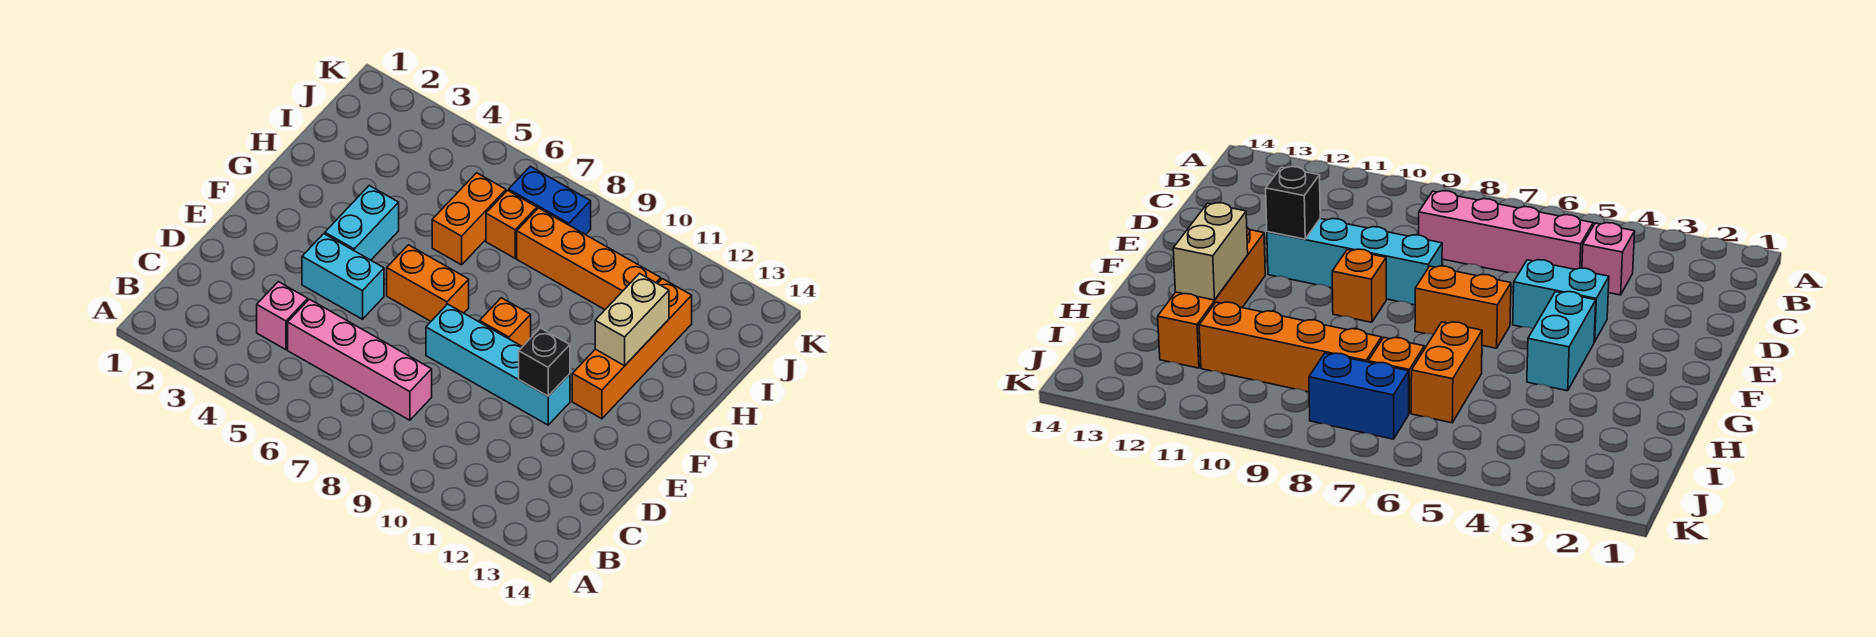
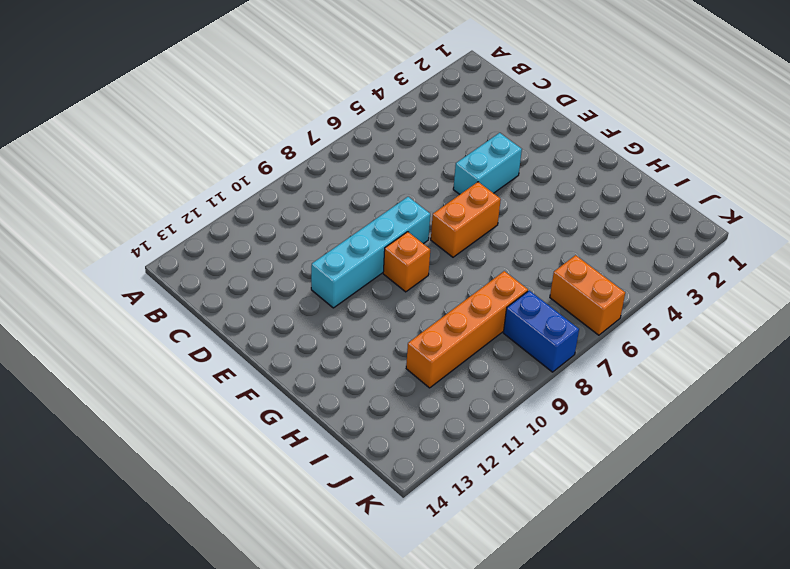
orange brick J6:K6 level 1 -> orange brick H6:I6 level 1
blue brick J8:K8 level 1 -> blue brick J7:J8 level 1
none -> pink brick C4 level 1
none -> pink brick C5:C8 level 1
none -> cyan brick F4:G4 level 1

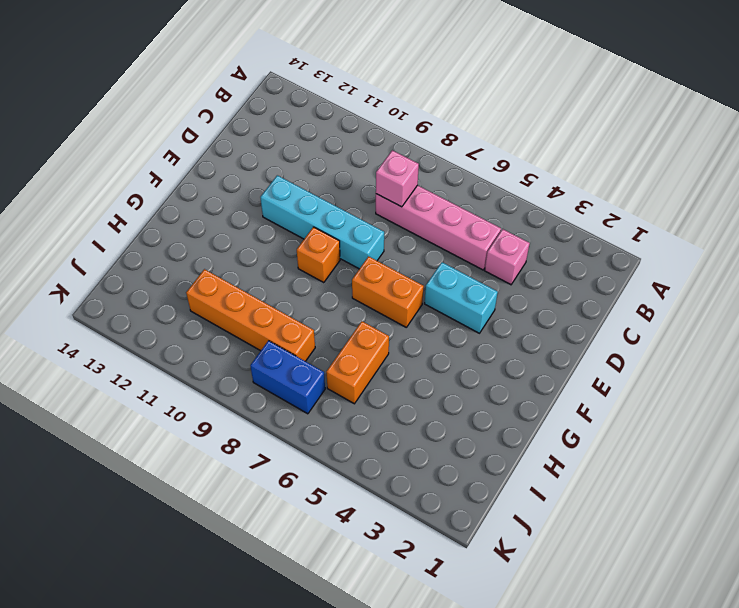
pink brick C8 level 2 -> none
none -> cyan brick F4:G4 level 1
none -> orange brick F12:I12 level 1
none -> orange brick I7 level 1

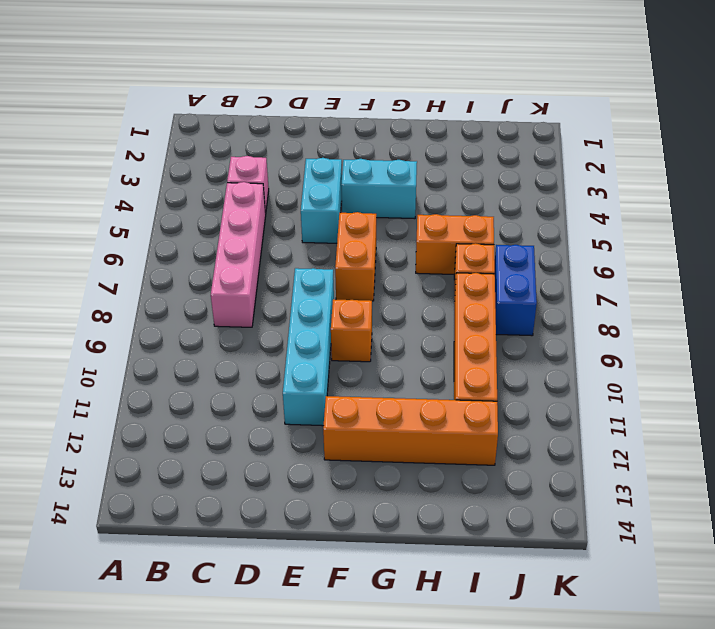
none -> black brick E11 level 2
none -> tan brick G12:H12 level 2

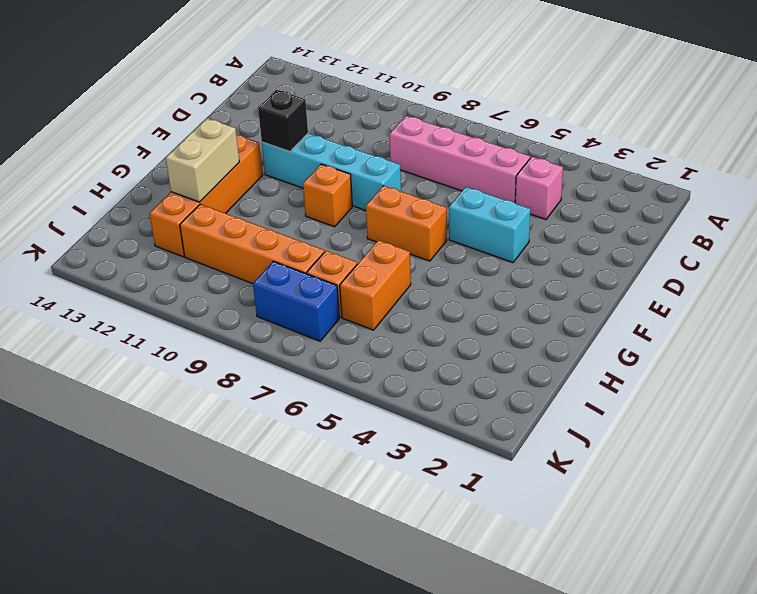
none -> cyan brick F4:G4 level 1

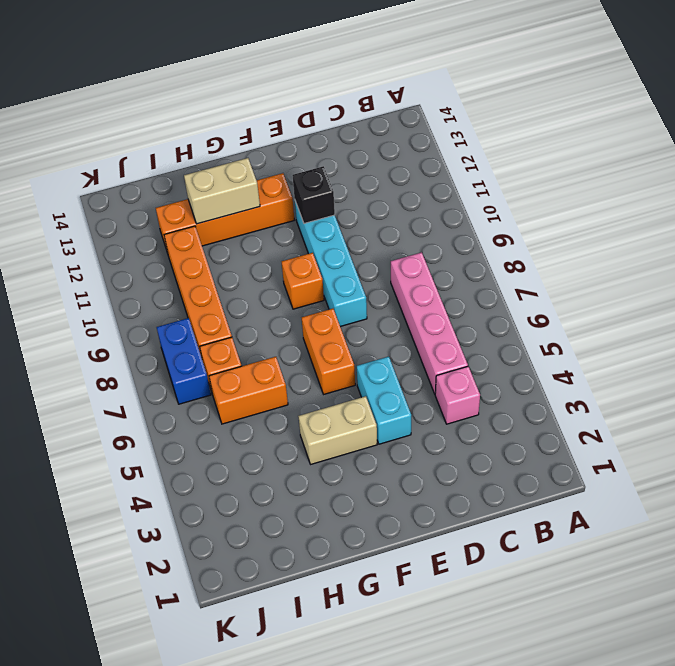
tan brick F4:G4 level 1 -> cyan brick F4:G4 level 1

